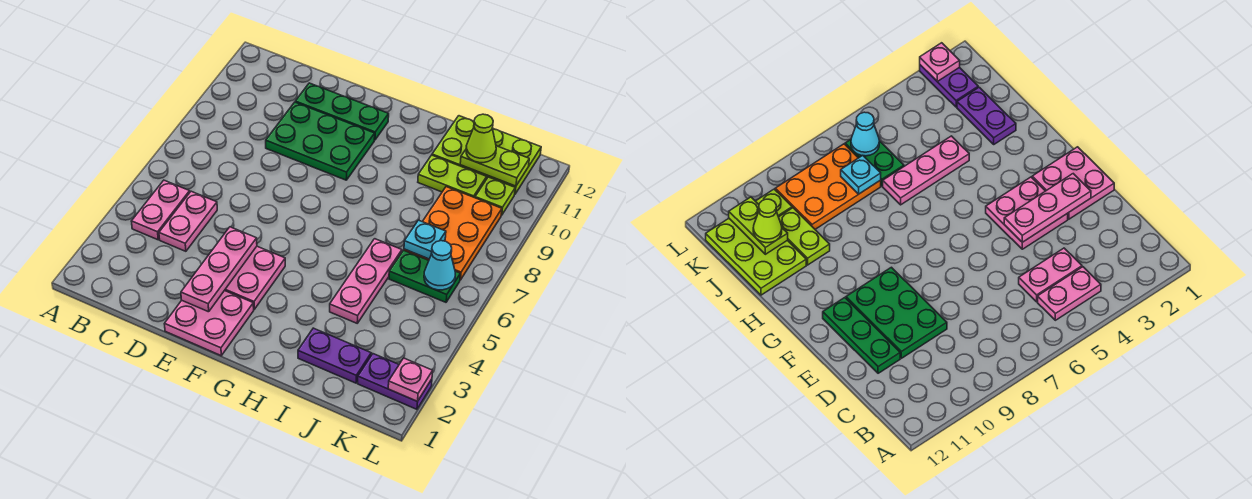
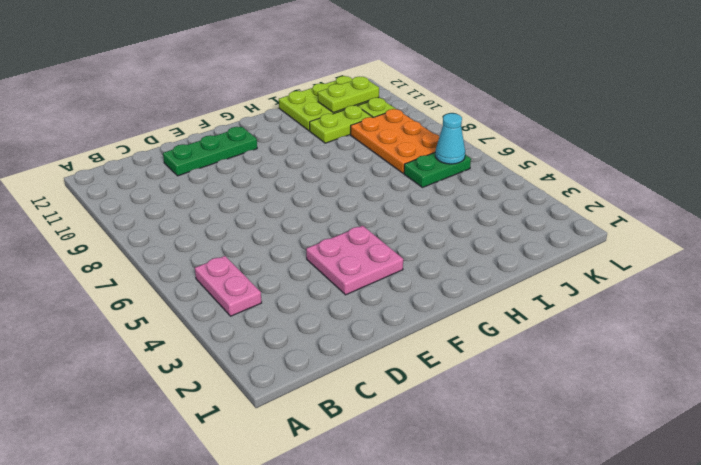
none -> pink plate C4:C5 level 1
none -> green plate D9:F10 level 1
none -> pink plate E1:F2 level 1

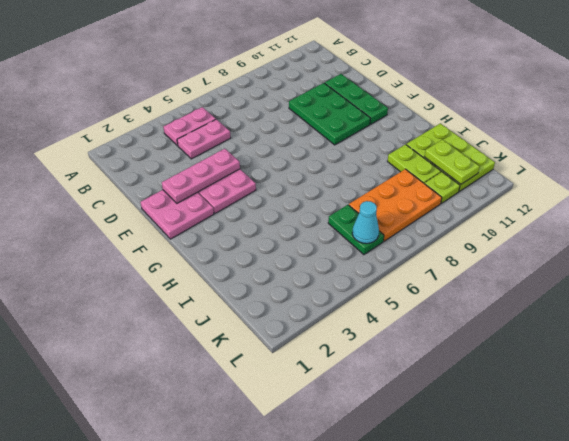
none -> purple plate I2:J2 level 1
none -> pink plate I4:I6 level 1
none -> purple plate K2:L2 level 1

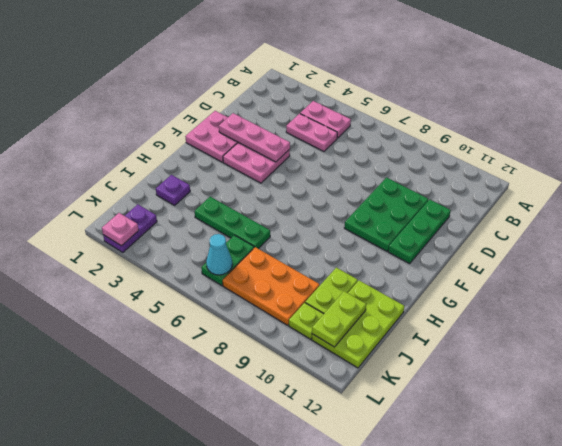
purple plate I2 level 1 -> purple plate I2:J2 level 1
green plate I4:I6 level 1 -> pink plate I4:I6 level 1
none -> cyan plate J7 level 2
none -> lime cone J11 level 3

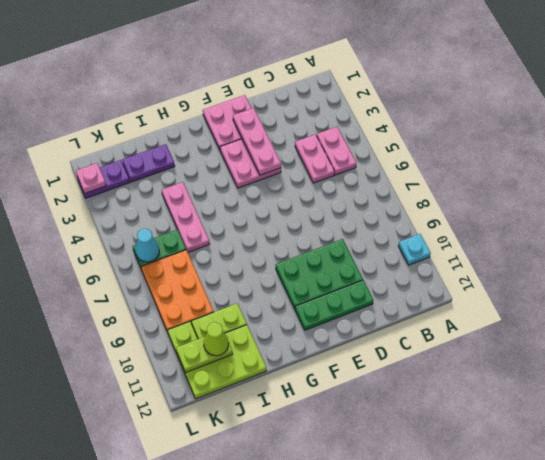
cyan plate A10 level 1 -> cyan plate J7 level 2

